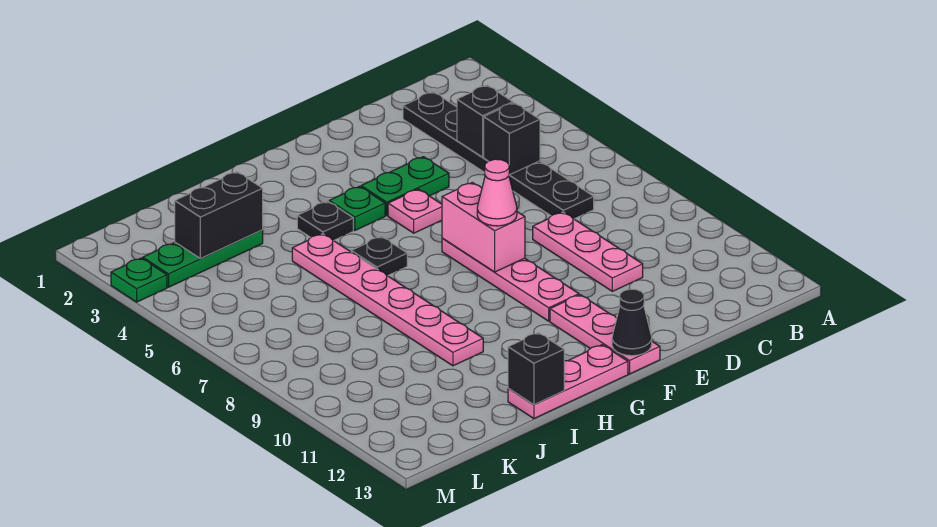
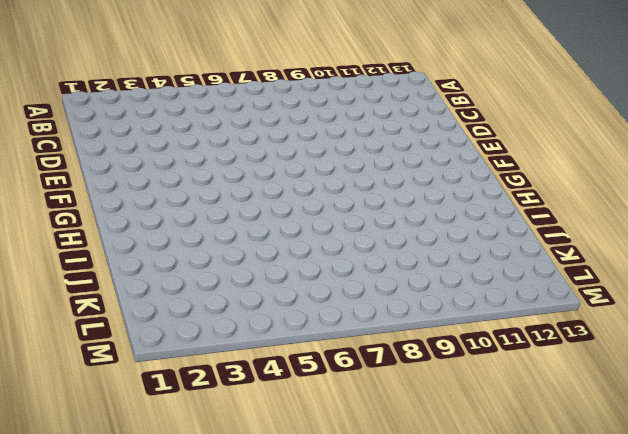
none -> black plate C2:C7 level 1
none -> pink plate D8:D10 level 1
none -> green plate E4:F4 level 1

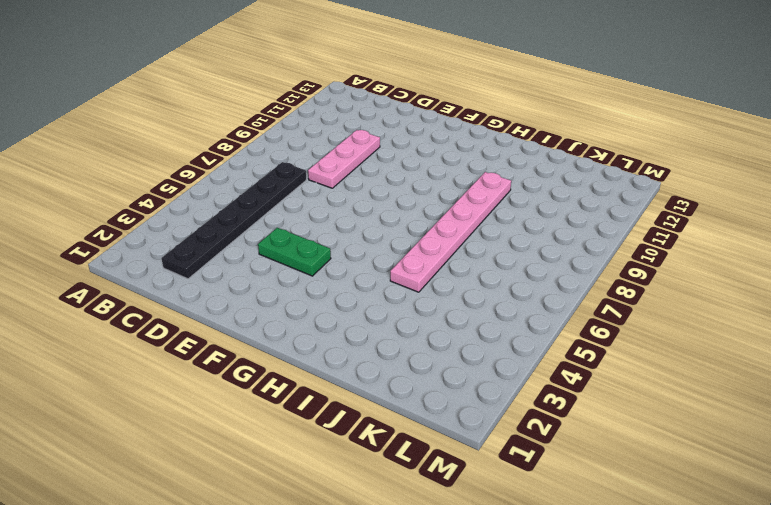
none -> pink plate F5 level 1
none -> pink plate F7:F10 level 1
none -> pink plate F11:F13 level 1

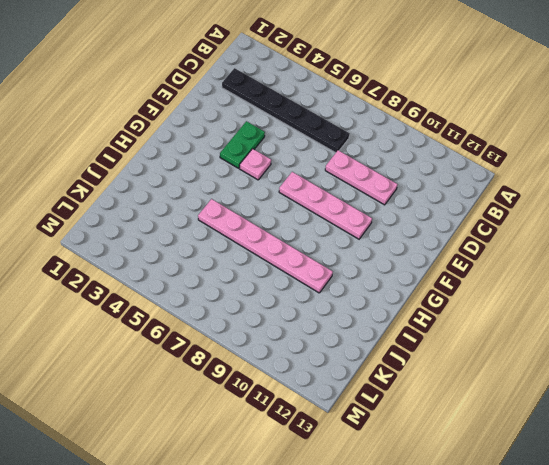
none -> pink plate F11:F13 level 1
none -> green plate G4 level 1
none -> pink plate G13:I13 level 1

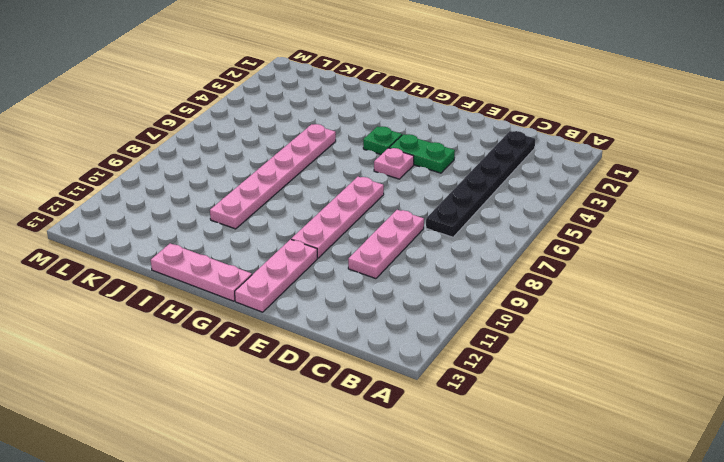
none -> black plate H4 level 1
none -> black plate H6 level 1
none -> green plate J3:L3 level 1

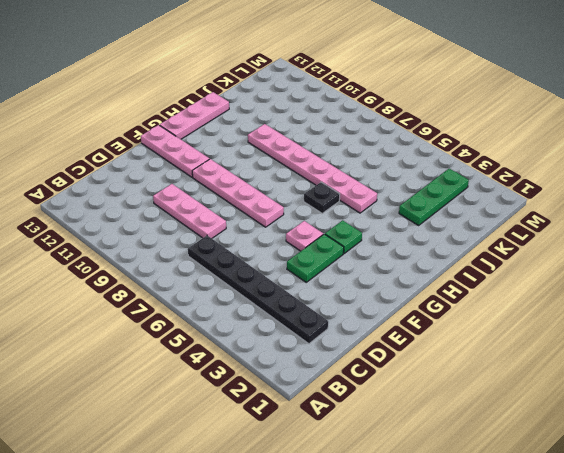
none -> black plate H4 level 1
none -> green plate M3 level 1
none -> black brick C4 level 2

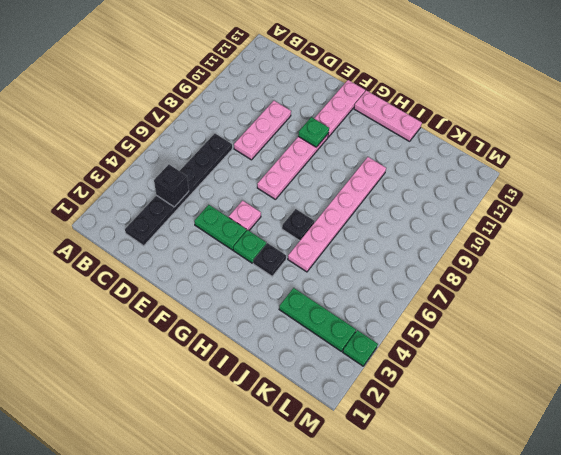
green plate F10 level 2 -> none
none -> black brick C5 level 2
none -> pink brick F7:F8 level 2
none -> black cone F13 level 2

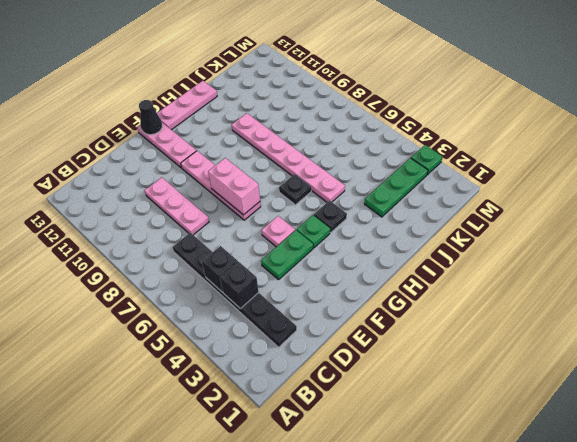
none -> black brick I13 level 2
none -> black brick J3:K3 level 2
none -> pink cone F8 level 3

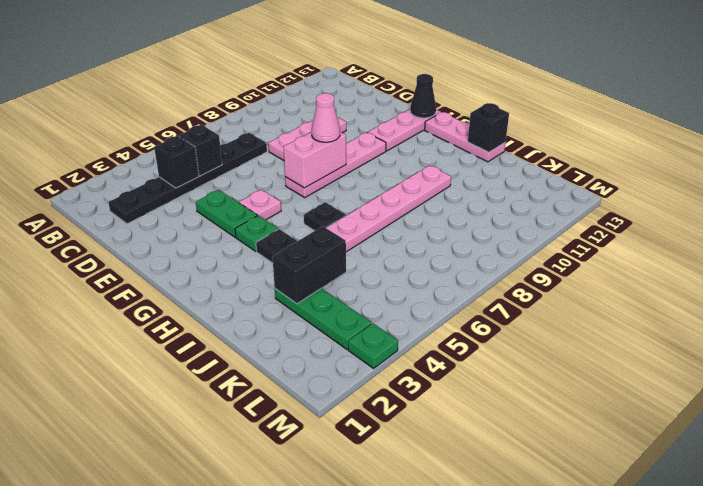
black brick J3:J4 level 2 -> black brick J3:K3 level 2

